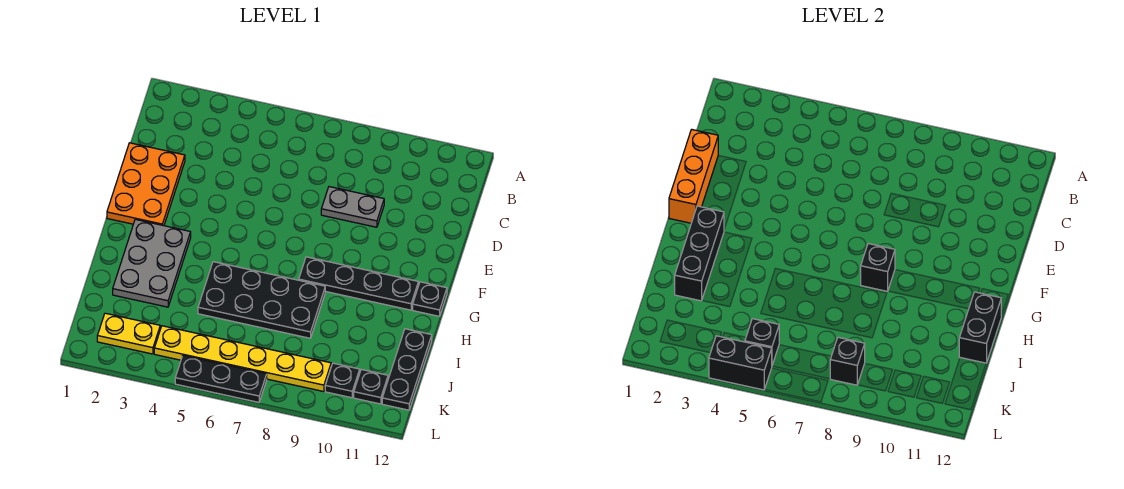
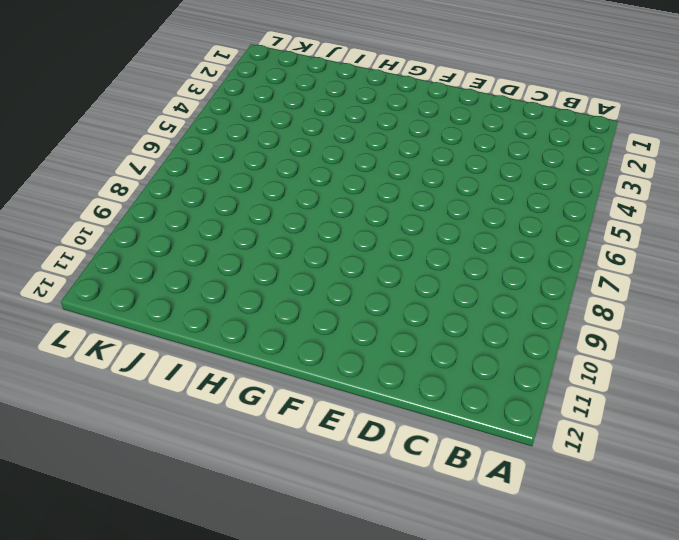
none -> orange plate D1:F2 level 1
none -> grey plate D8:D9 level 1
none -> grey plate G2:I3 level 1

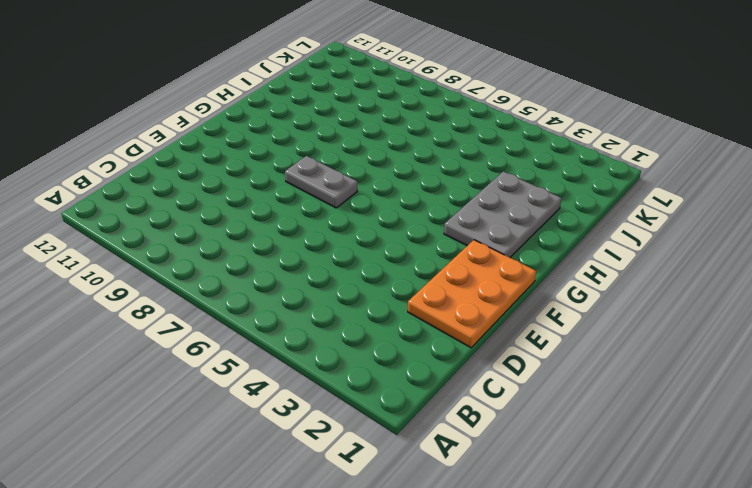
grey plate F7:F8 level 1 -> grey plate D8:D9 level 1
none -> black plate G8:G11 level 1
none -> black plate G12 level 1
none -> black plate H5:I8 level 1

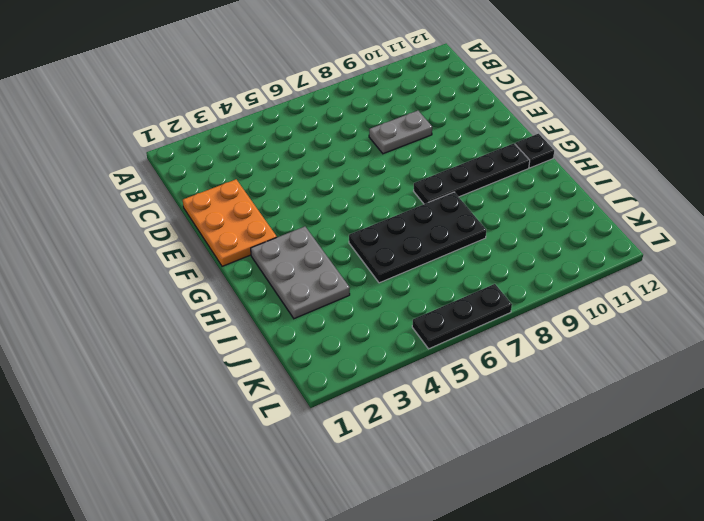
none -> black plate I12:K12 level 1
none -> yellow plate K2:K3 level 1
none -> yellow plate K4:K9 level 1

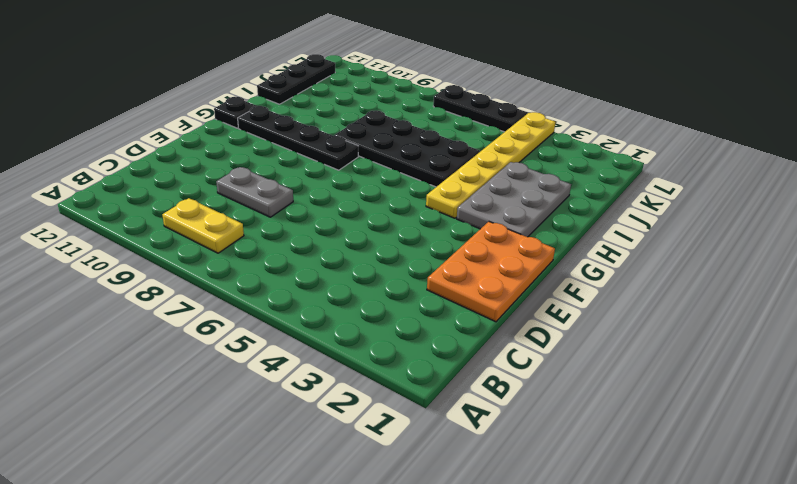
yellow plate B8:B9 level 1 -> yellow plate K2:K3 level 1
yellow plate G4:L4 level 1 -> yellow plate K4:K9 level 1
none -> black plate K10 level 1
none -> black plate K11 level 1
none -> orange brick D1:F1 level 2

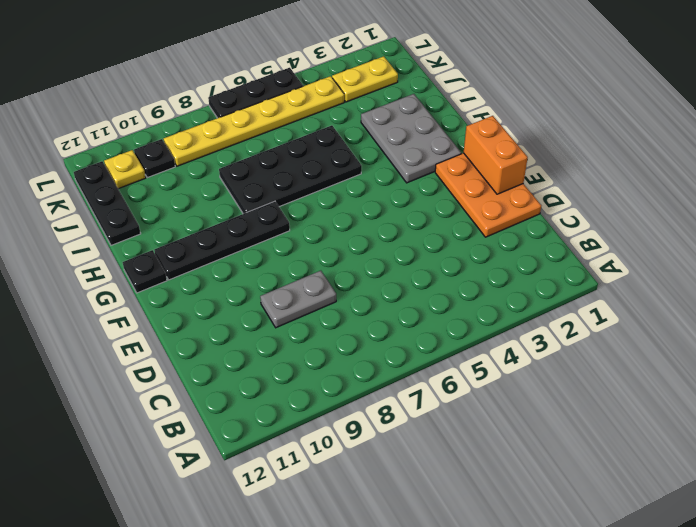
orange brick E1:F1 level 2 -> orange brick D1:F1 level 2
yellow plate K11 level 1 -> black plate K11 level 1
none -> black brick G2:I2 level 2
none -> black brick G8 level 2
none -> black brick H12:I12 level 2

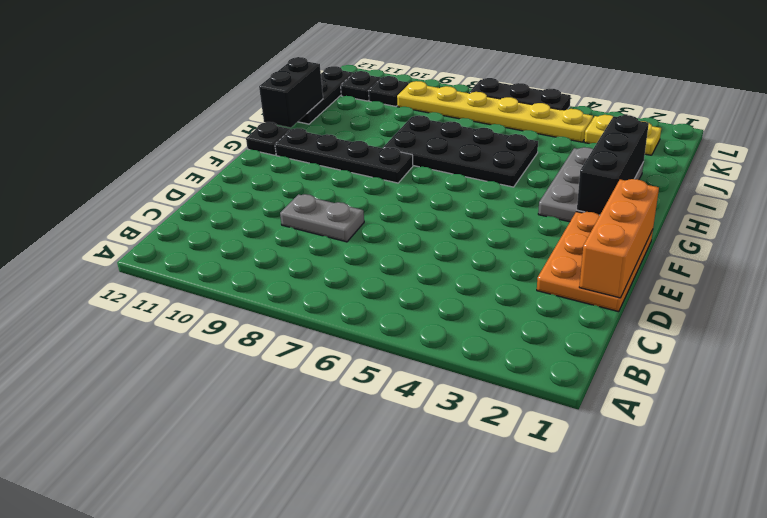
none -> black brick G8 level 2
none -> black brick K5 level 2
none -> black brick K8 level 2

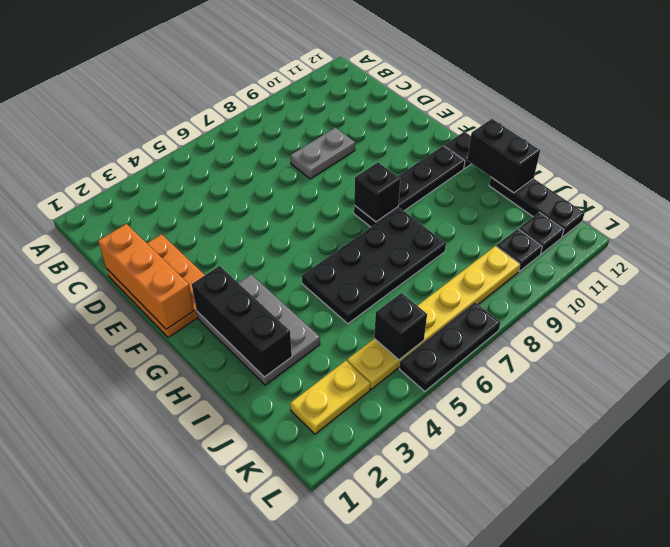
none -> black brick K8 level 2
none -> black brick L4:L5 level 2

